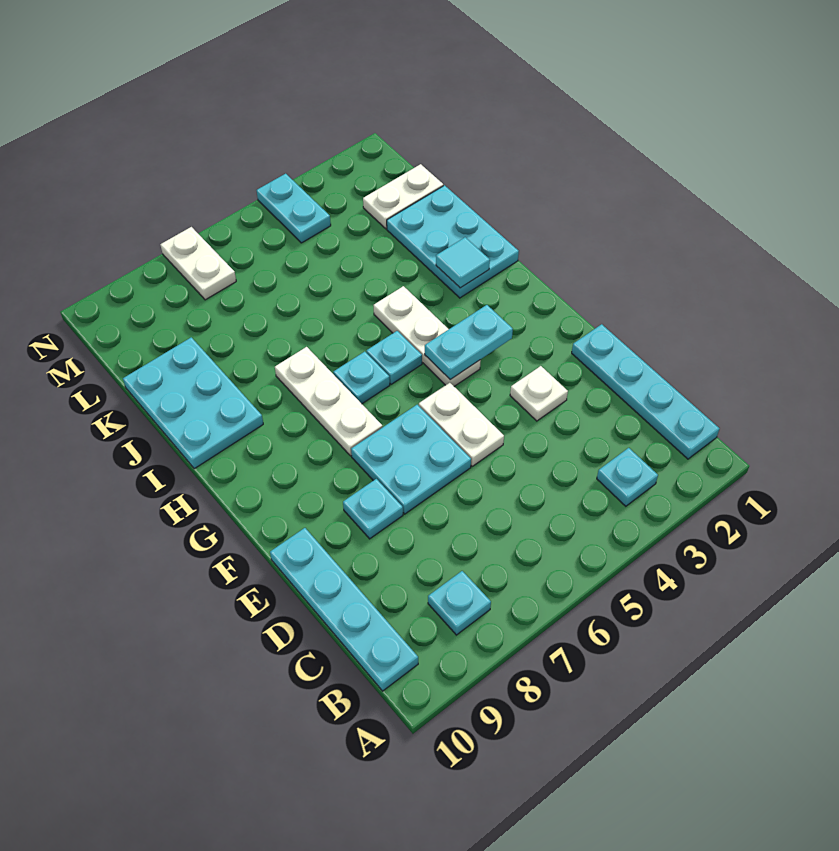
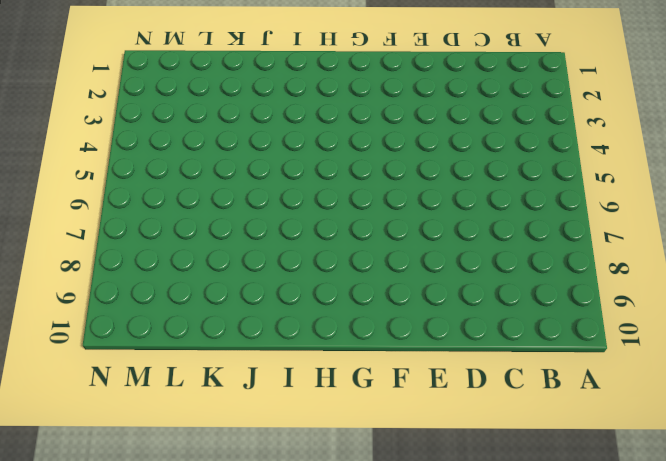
none -> cyan plate B1:E1 level 1
none -> cyan plate B3 level 1
none -> cyan plate B8 level 1

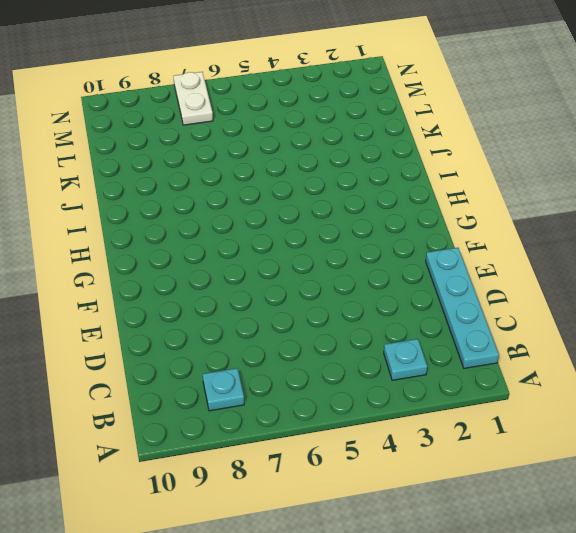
none -> cyan plate B10:E10 level 1
none -> white plate E3 level 1
none -> white plate E5:F5 level 1

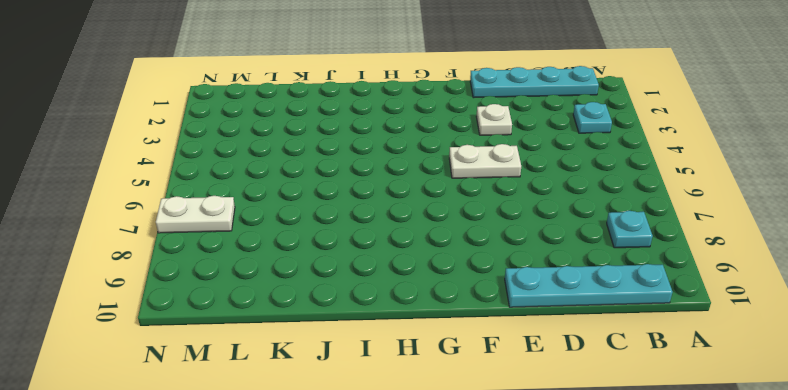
none -> cyan plate E6:F7 level 1
none -> cyan plate E8 level 1
none -> white plate G4:I4 level 1

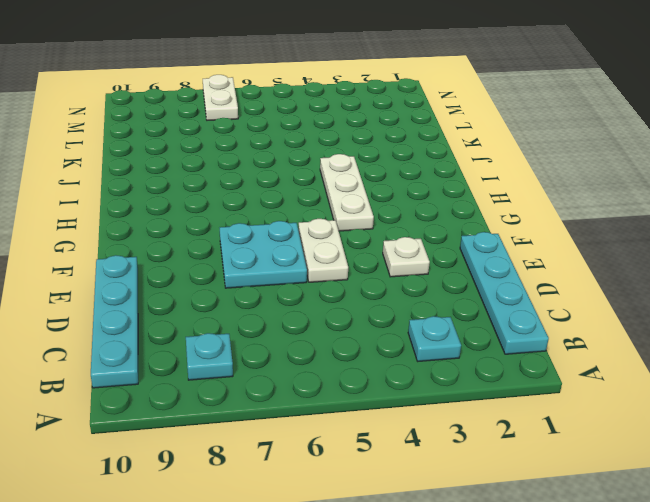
none -> cyan plate E8 level 1
none -> white plate G7:I7 level 1
none -> cyan plate H5 level 1

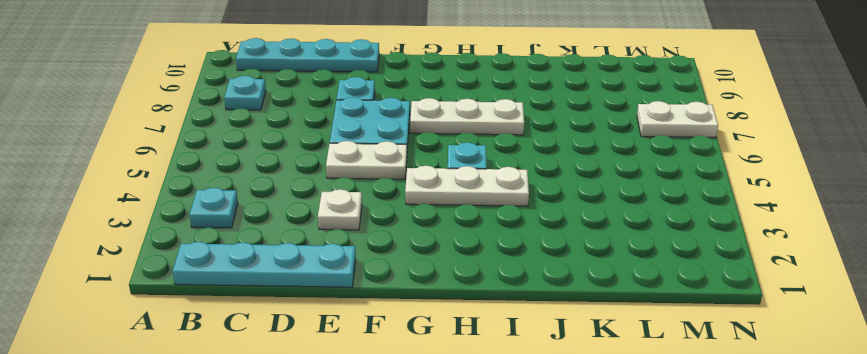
none -> cyan plate H6 level 1
none -> cyan plate I1:K2 level 1
none -> cyan plate I9:K10 level 1

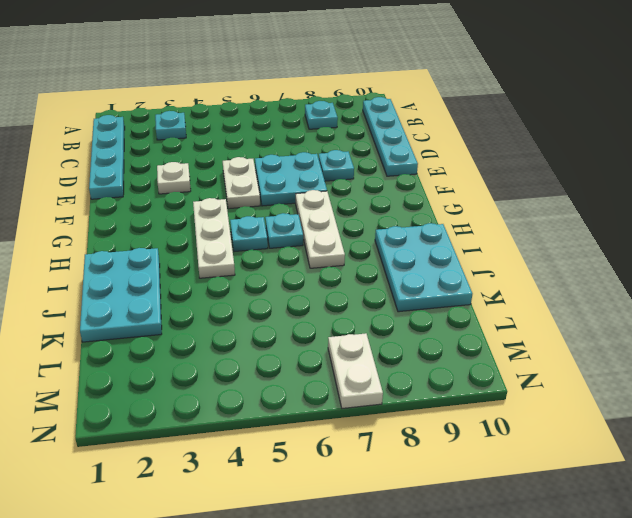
none -> white plate L1:L2 level 1
none -> cyan plate M4:N4 level 1
none -> cyan plate G3:G4 level 2

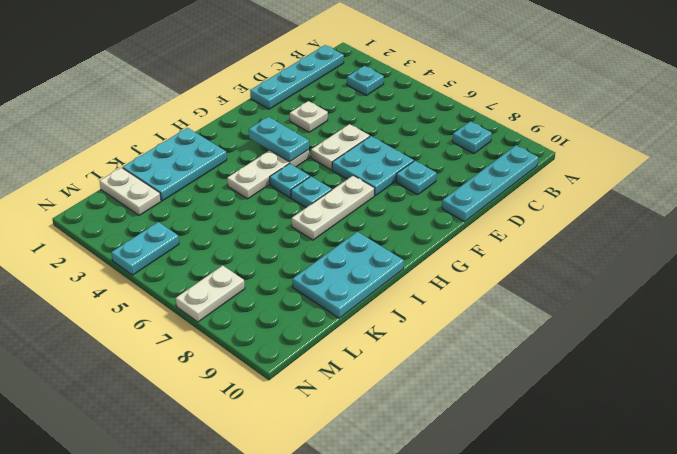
none -> cyan tile I2 level 2

